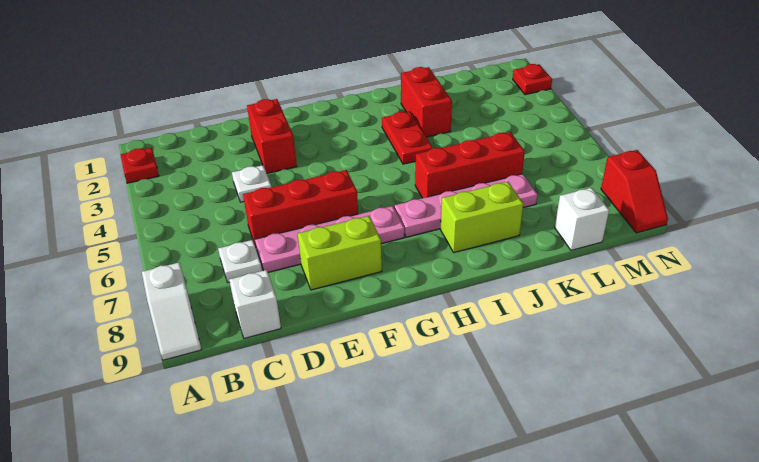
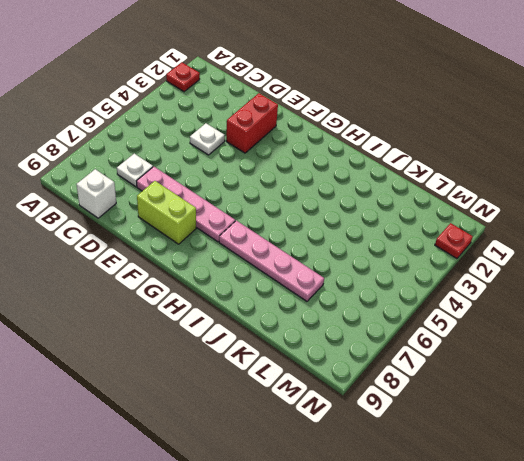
none -> white slope A8:A9 level 1 top 8
none -> red brick D6:F6 level 1
none -> red plate I3:I4 level 1

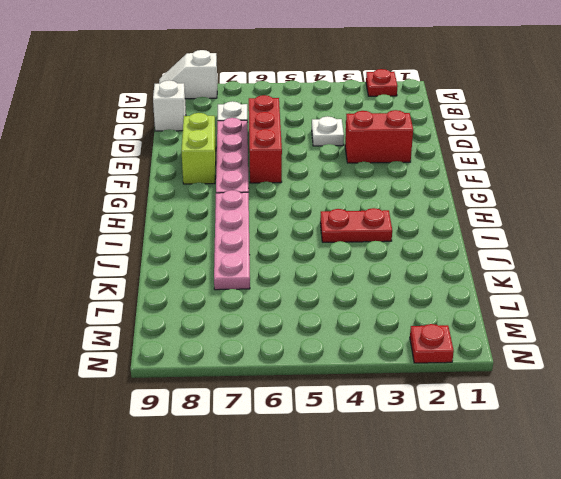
none -> red brick I6:K6 level 1
none -> lime brick I8:J8 level 1
none -> red brick J2:J3 level 1

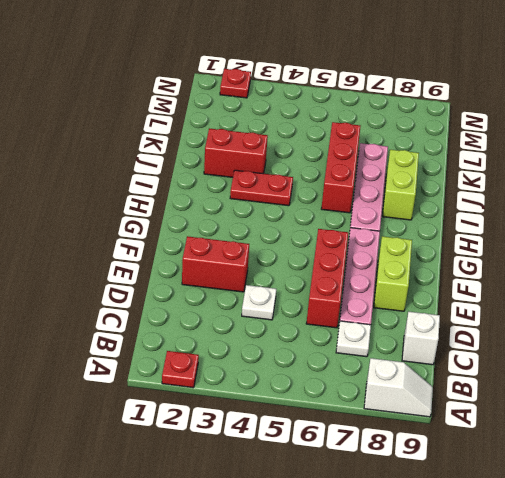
none -> white brick L9 level 1
none -> red slope N8:N9 level 1 top 8

